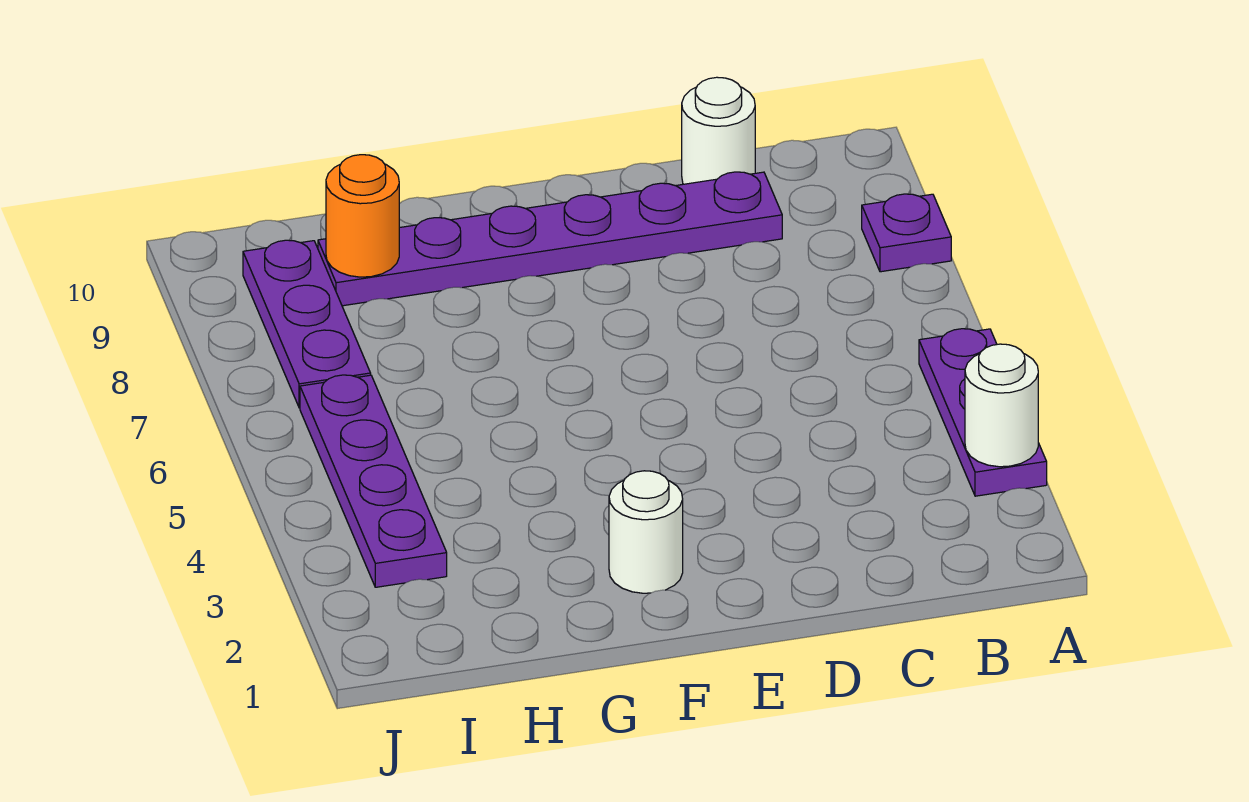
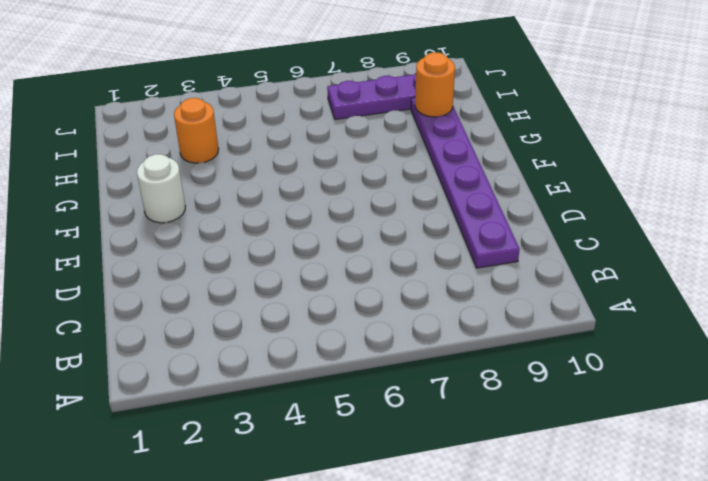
orange round brick H3 level 1 -> none
none -> purple plate A3:A5 level 1
none -> purple plate A8 level 1

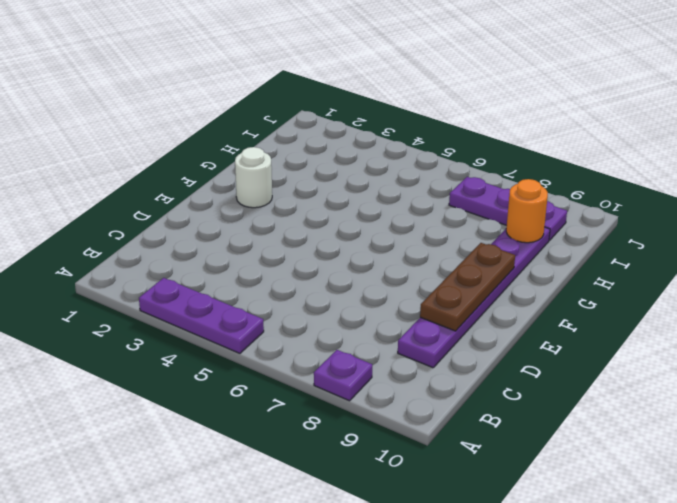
brown plate D9:F9 level 2 -> none
none -> white round brick C10 level 1
none -> purple plate I3:I6 level 1

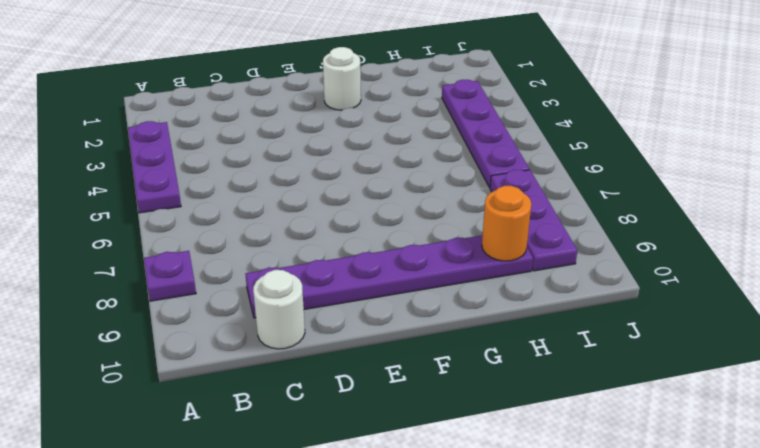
none -> white round brick A3 level 2

